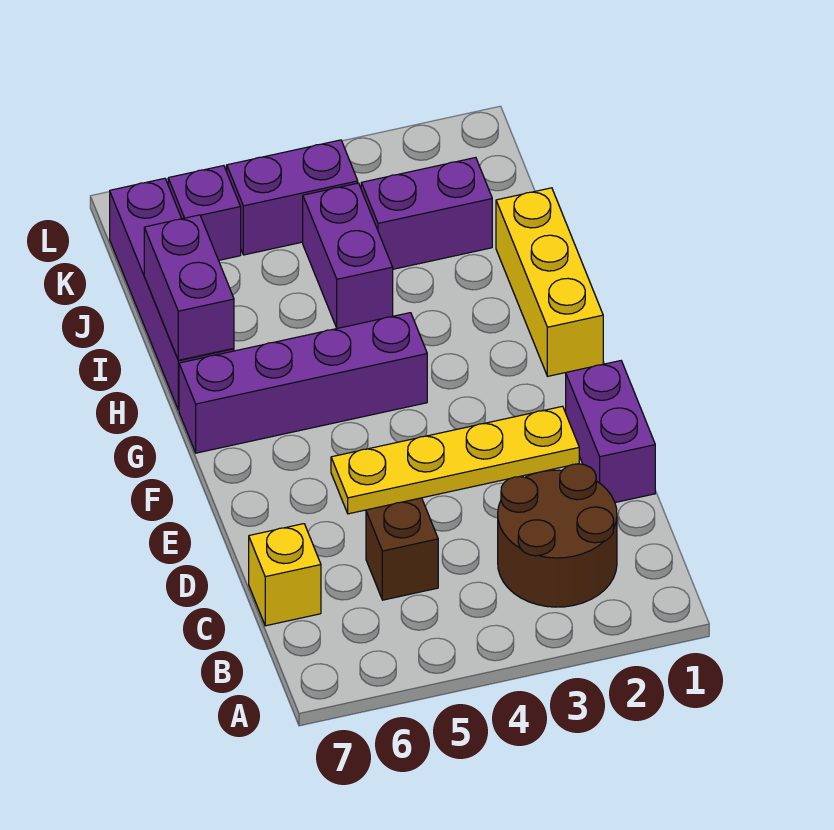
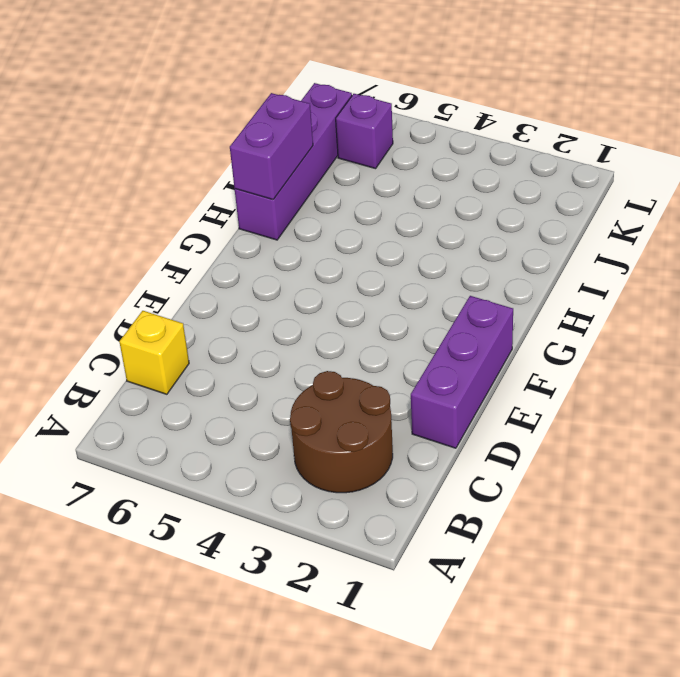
purple brick D1:F1 level 1 -> purple brick D1:E1 level 1
none -> brown brick C5 level 1
none -> yellow plate E2:E5 level 1
none -> yellow brick G1:I1 level 1

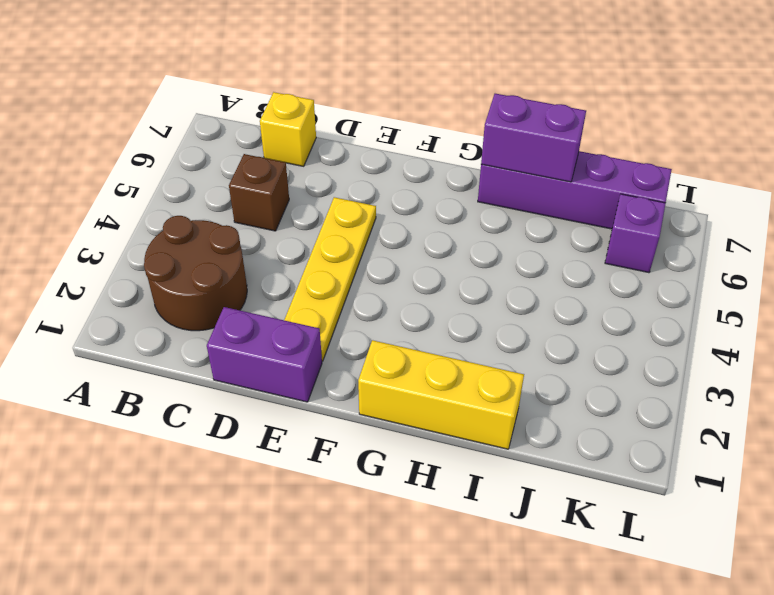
none -> purple brick G4:G7 level 1
none -> purple brick I4:J4 level 1
none -> purple brick J2:J3 level 1

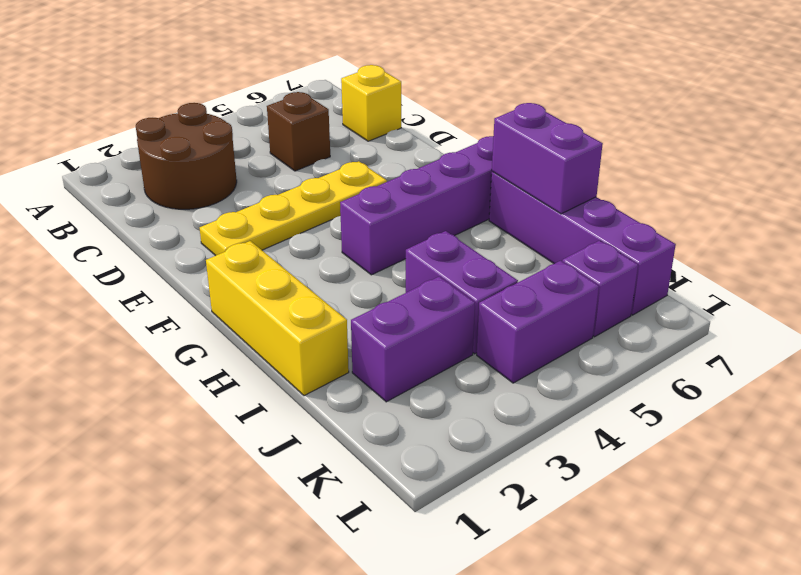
none -> purple brick D1:E1 level 1

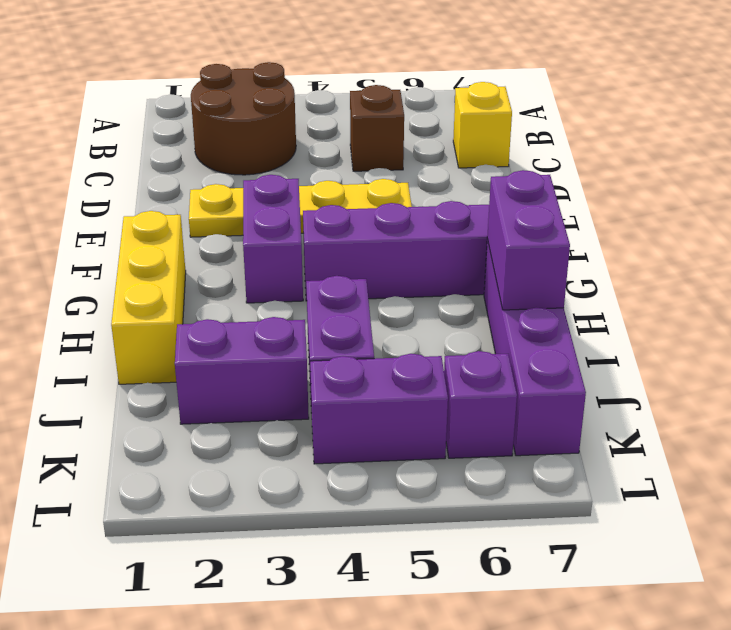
purple brick F3:G3 level 1 -> purple brick D1:E1 level 1

